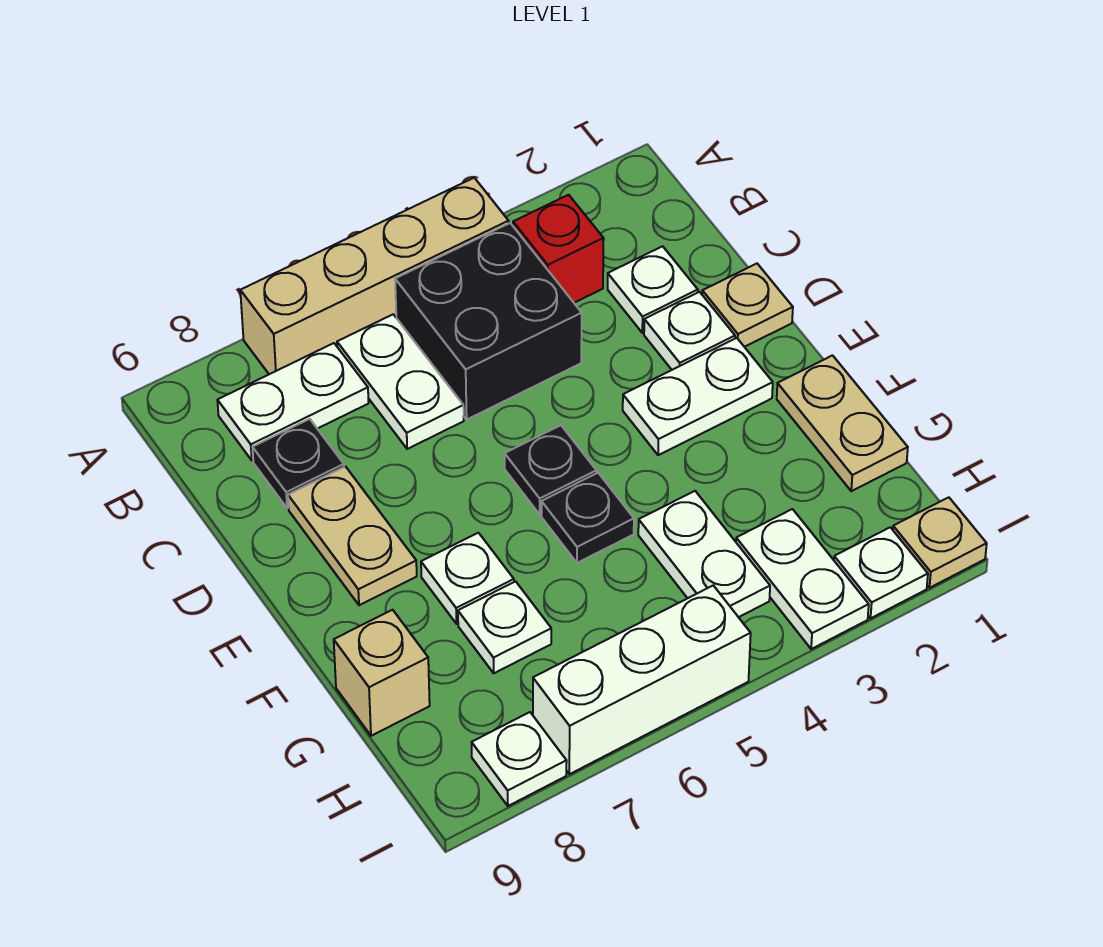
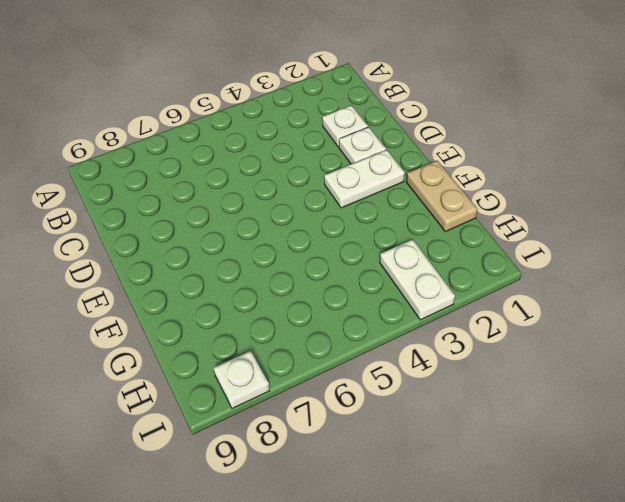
none -> tan brick A4:A7 level 1
none -> red brick B3 level 1
none -> black brick B4:C5 level 1

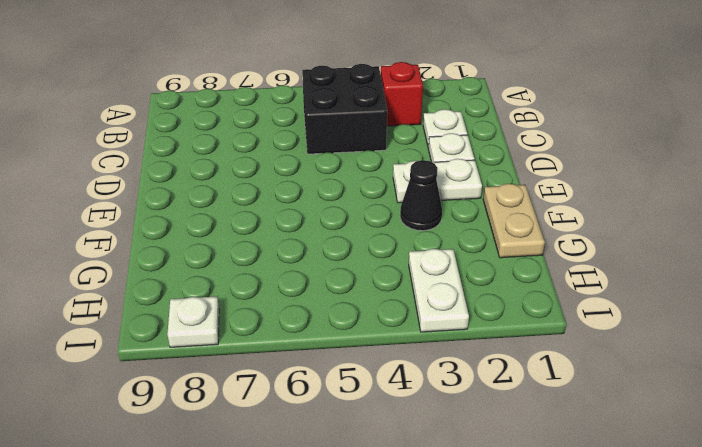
black cone F3 level 1 -> none
none -> tan brick A4:A7 level 1
none -> white plate B6:C6 level 1
none -> white plate B7:B8 level 1

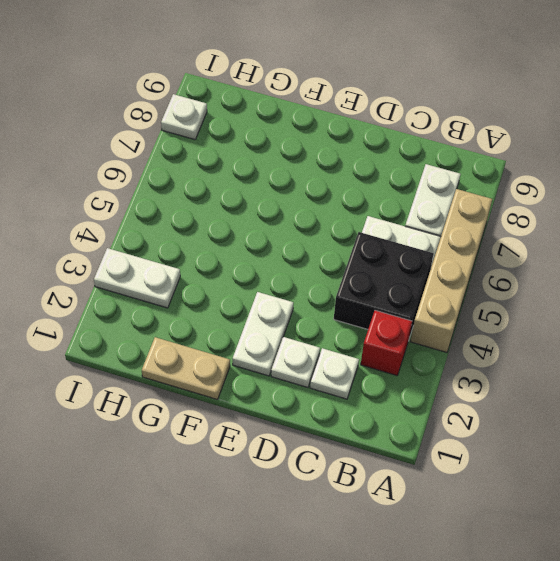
none -> black plate C8 level 1
none -> tan plate D1 level 1
none -> tan plate D8:E8 level 1

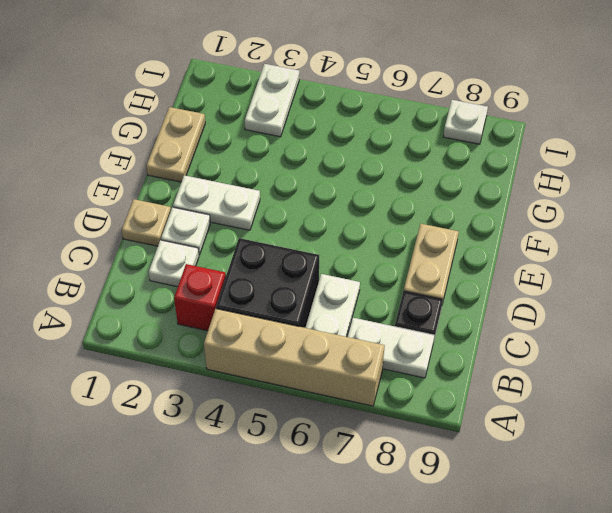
none -> black plate E5 level 1
none -> black plate F5 level 1
none -> white plate F7 level 1

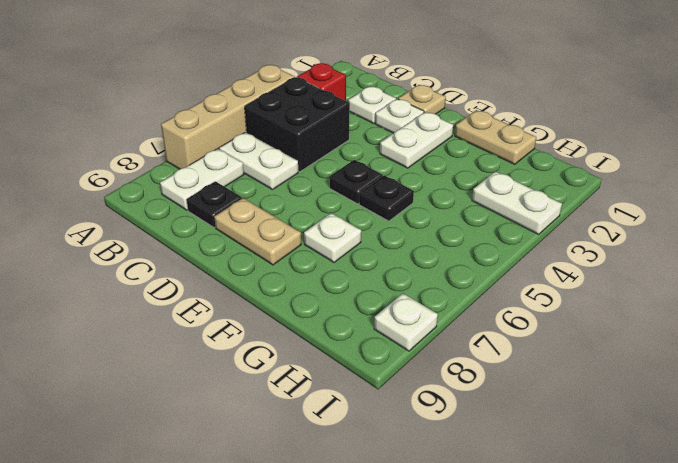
none -> white plate G4:H4 level 1
none -> white plate G7 level 1
none -> tan brick G9 level 1

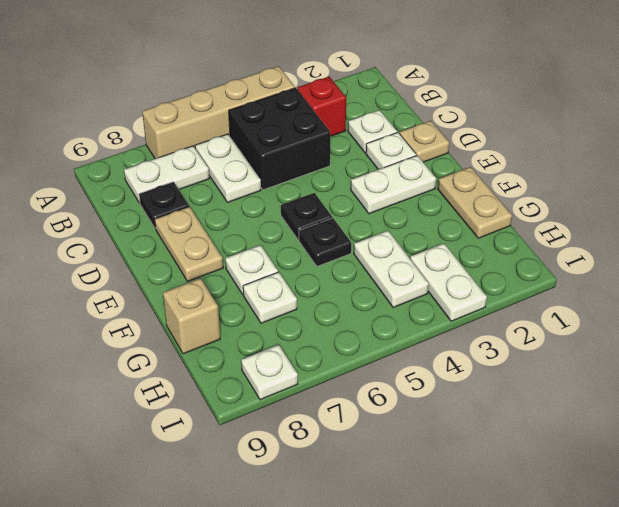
none -> tan plate I1 level 1
none -> white plate I2 level 1
none -> white brick I5:I7 level 1

